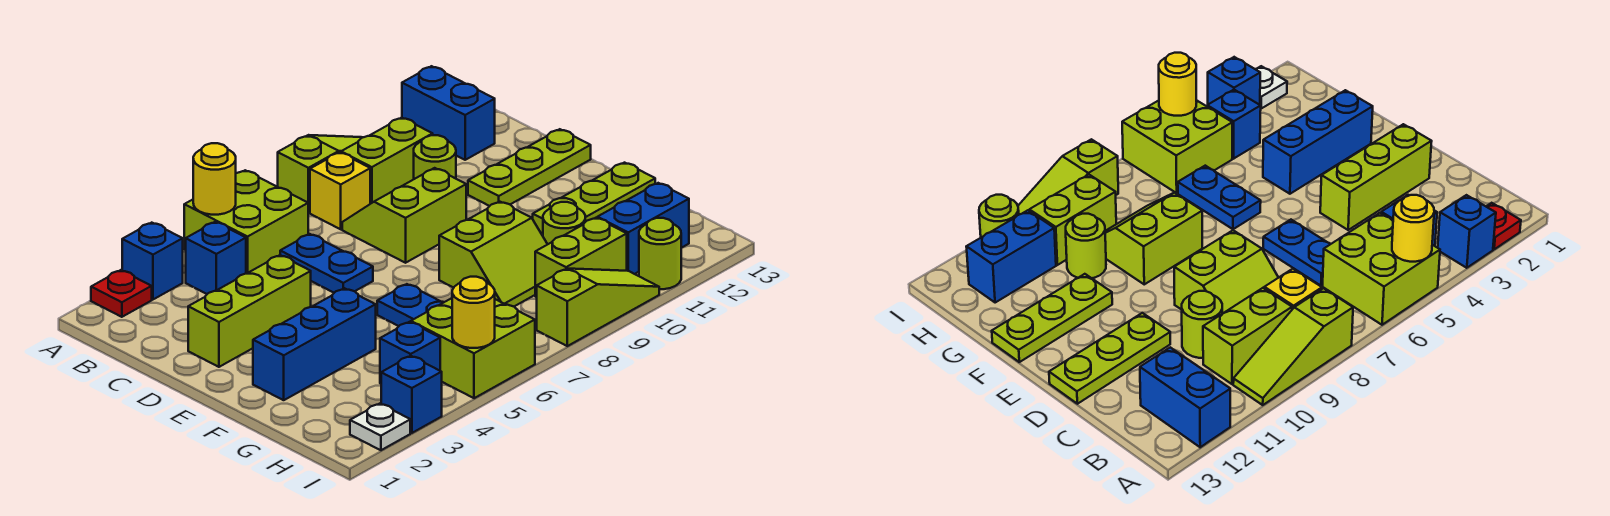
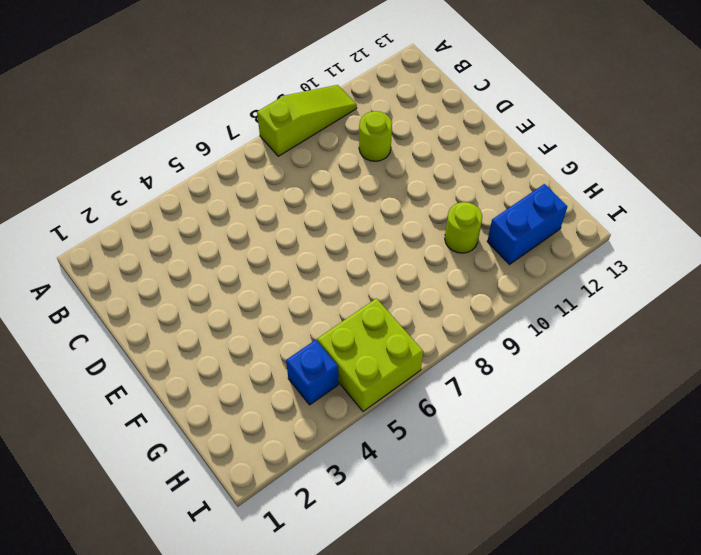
none -> red plate A2 level 1
none -> blue brick A3 level 1
none -> lime brick A5:B6 level 1

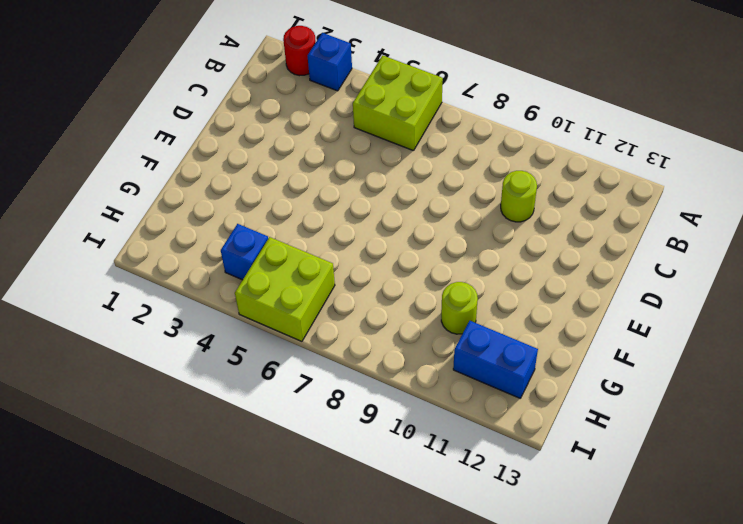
red round brick A2 level 1 -> red plate A2 level 1
none -> lime slope A8:A10 level 1 top 8
none -> blue brick A12:B12 level 1
none -> blue brick B4 level 1

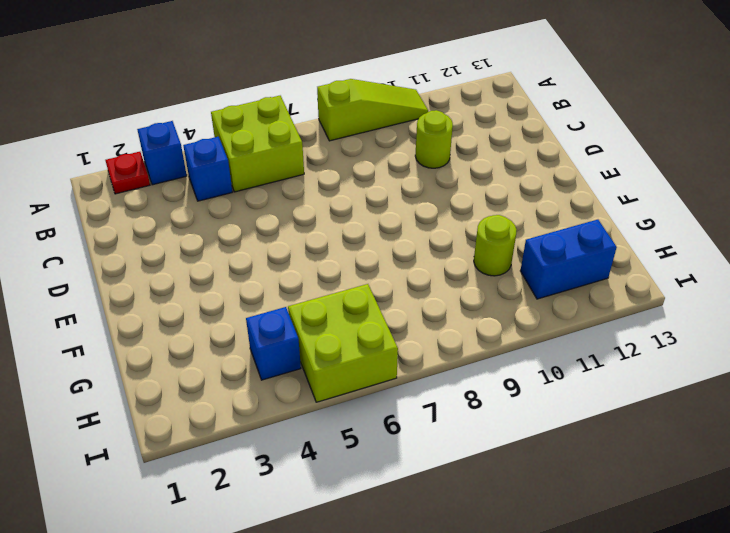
none -> blue brick A12:B12 level 1
none -> yellow brick B8 level 1
none -> lime brick B9:B10 level 1

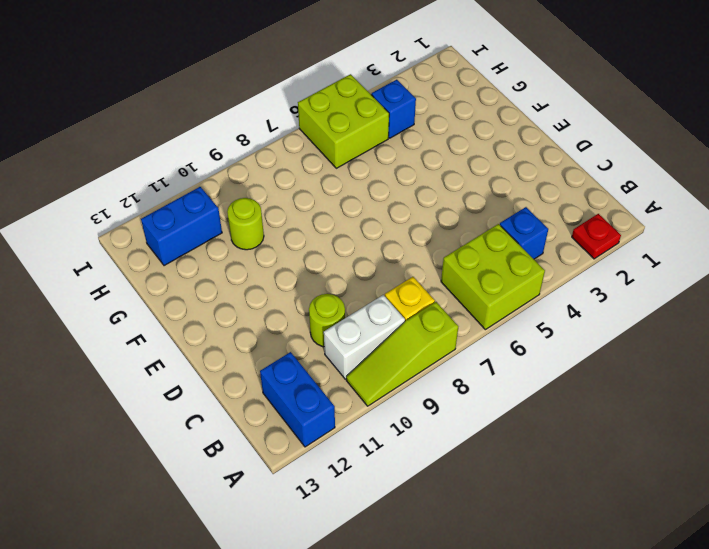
white brick B9:B10 level 1 -> lime brick B9:B10 level 1
none -> blue brick A3 level 1
none -> blue plate C6:D6 level 1
none -> lime slope C8:D9 level 1 top D

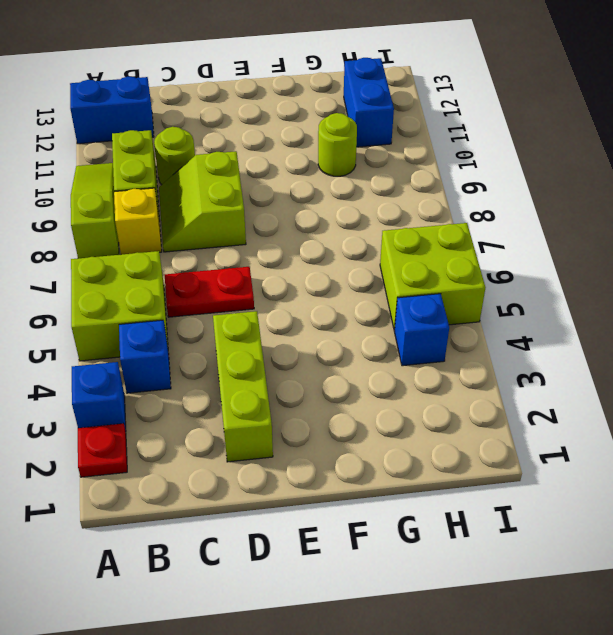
red plate C6:D6 level 1 -> blue plate C6:D6 level 1
none -> lime plate D11:D13 level 1
none -> blue brick F2:F4 level 1
none -> blue plate F6:G6 level 1

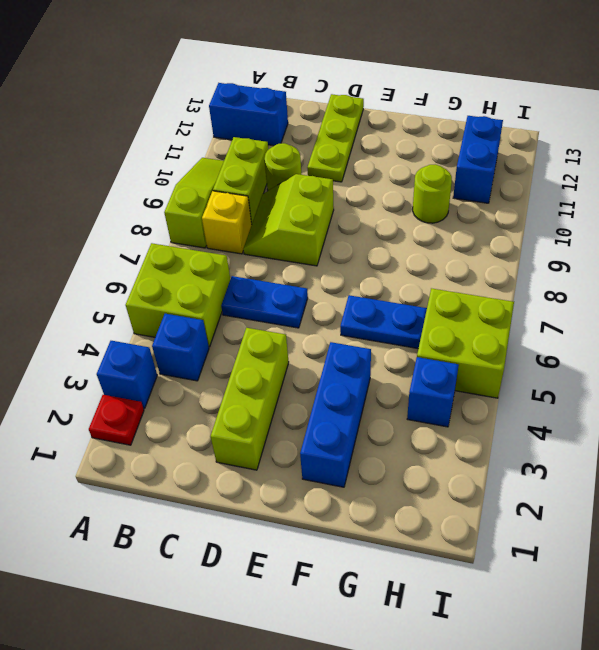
none -> lime slope F8:G9 level 1 top F
none -> lime plate F11:F13 level 1
none -> lime brick H9:H10 level 1

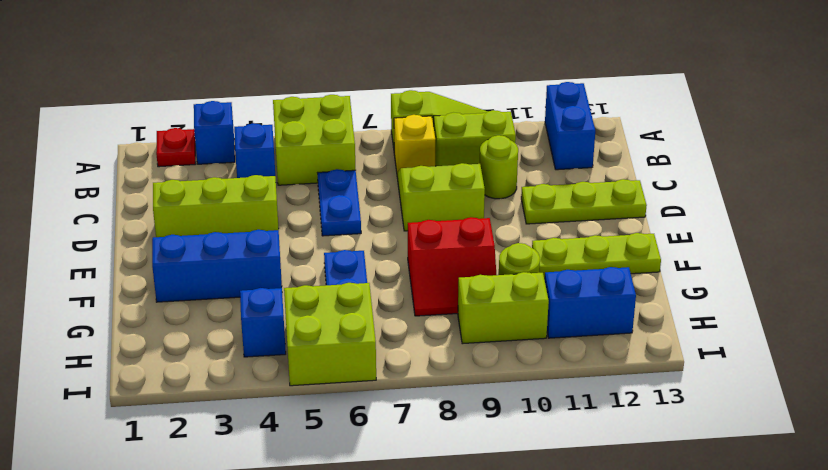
red slope F8:G9 level 1 top F -> lime slope F8:G9 level 1 top F
none -> white plate I2 level 1
none -> blue brick I3 level 1
none -> lime slope I8:I10 level 1 top 8

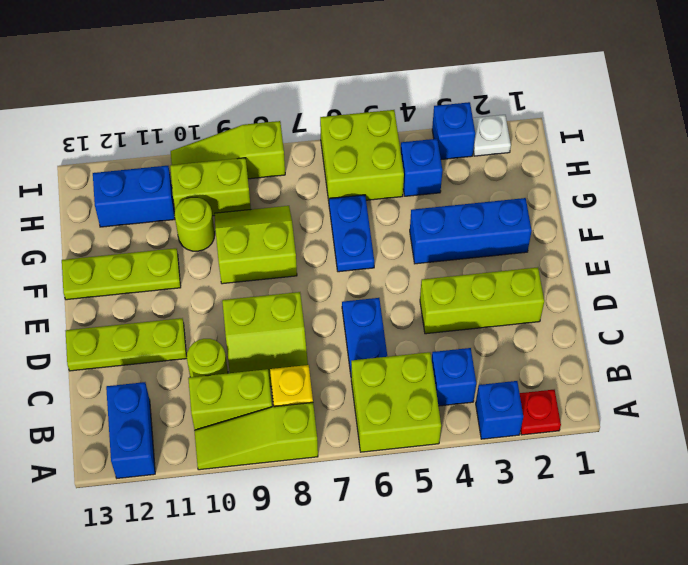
none -> lime round brick I11 level 1
none -> yellow round brick A5 level 2
none -> yellow round brick I5 level 2

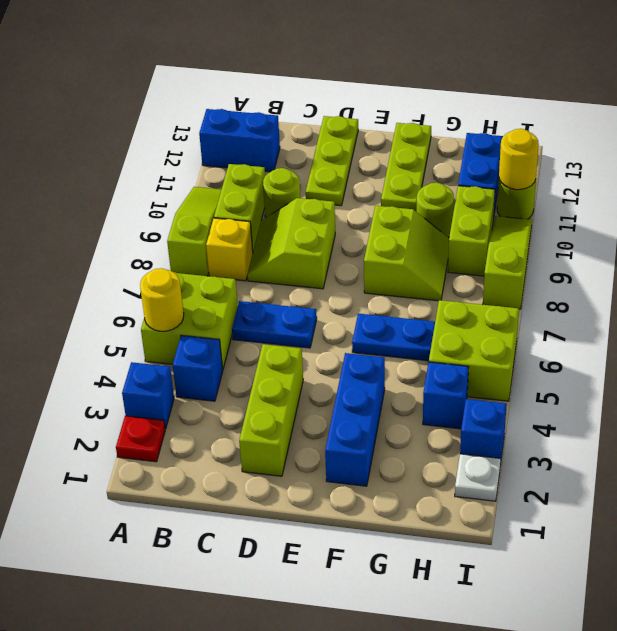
yellow round brick I11 level 2 -> yellow round brick I5 level 2

